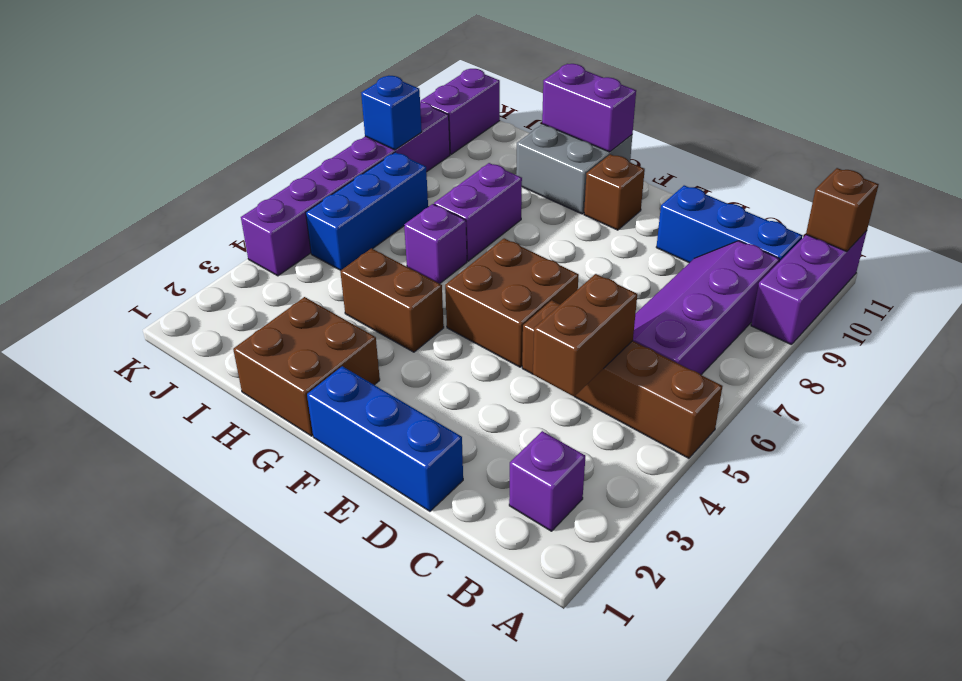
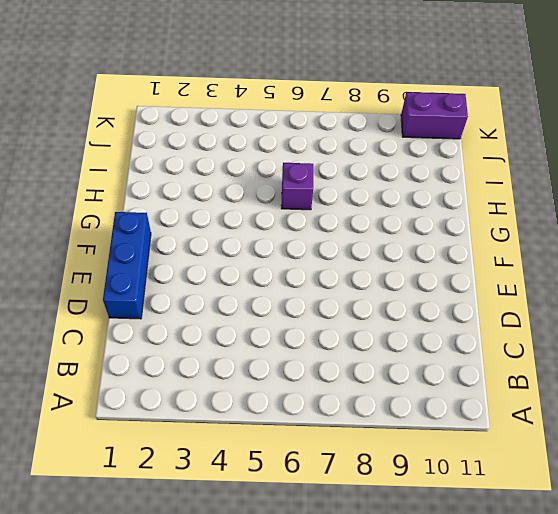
none -> brown brick A5:D5 level 1
none -> purple brick A9:A11 level 1
none -> purple brick B2 level 1

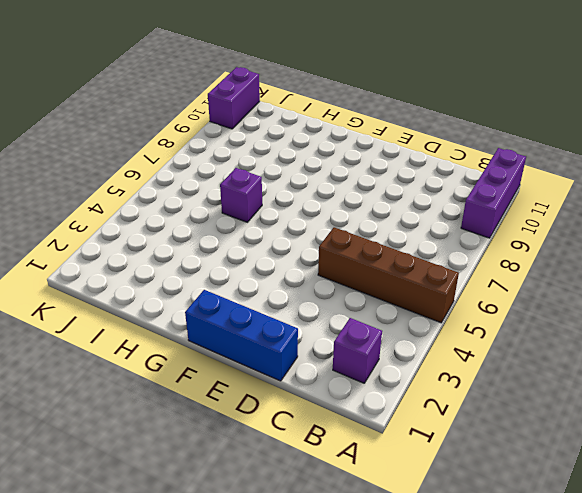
none -> purple slope B6:C9 level 1 top B
none -> blue brick B10:D10 level 1
none -> brown brick E5:F6 level 1

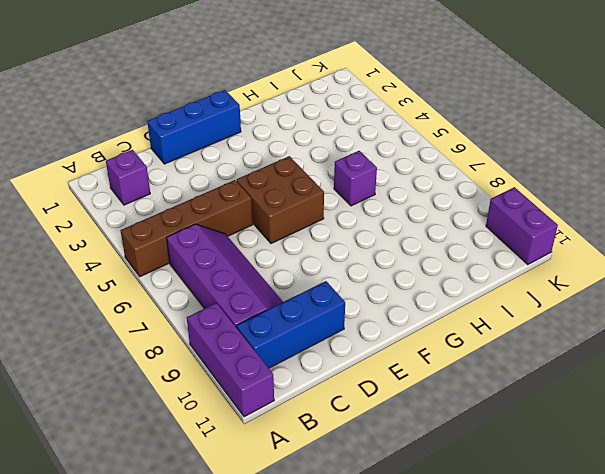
none -> brown brick F10 level 1
none -> brown brick G1:H2 level 1
none -> brown brick G4:H4 level 1

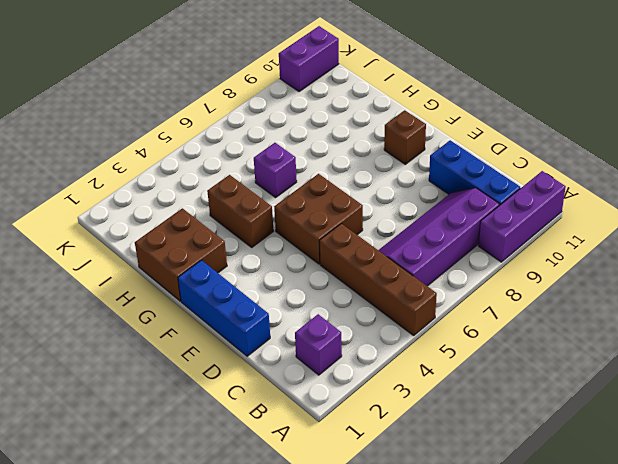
none -> grey brick G10:H11 level 1
none -> purple brick H7:H8 level 1
none -> blue brick J5:J7 level 1

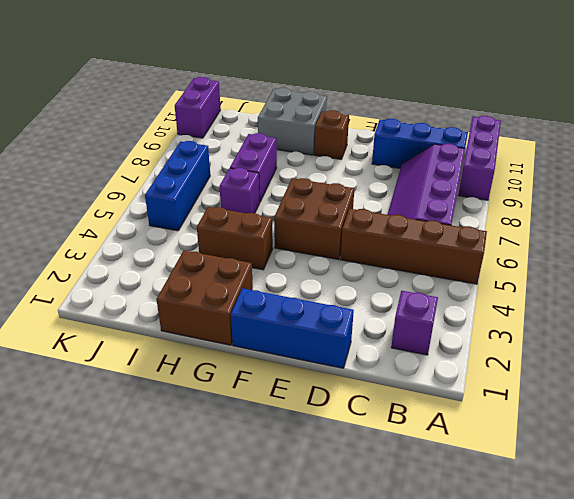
none -> purple brick K4:K9 level 1
none -> brown brick A11 level 2
none -> brown brick C4:C5 level 2

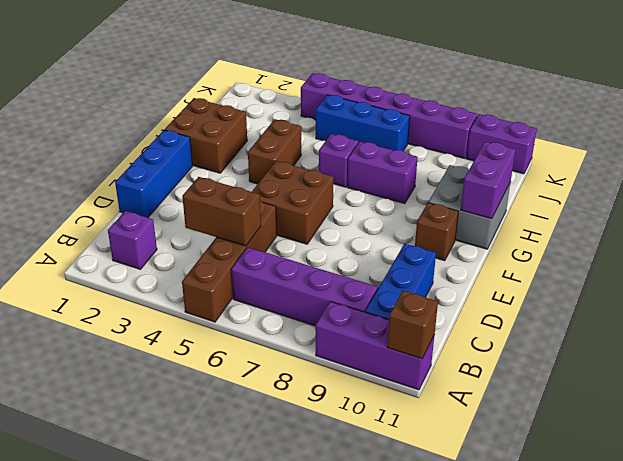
none -> blue brick K8 level 2

